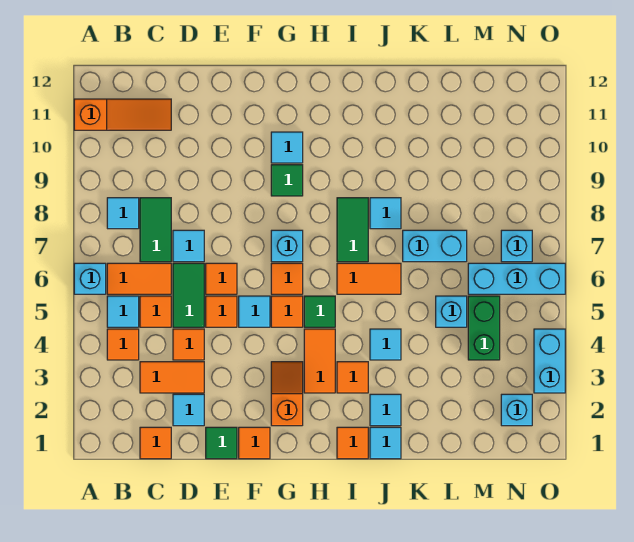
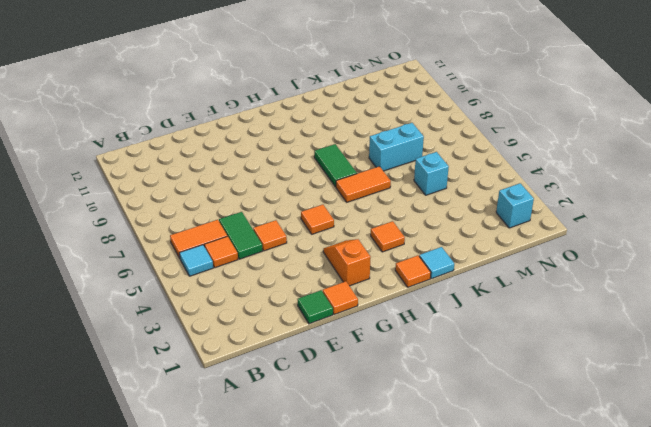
none -> cyan brick A6 level 1
none -> orange slope A11:C11 level 1 top A
none -> orange tile B4 level 1
none -> cyan tile B8 level 1

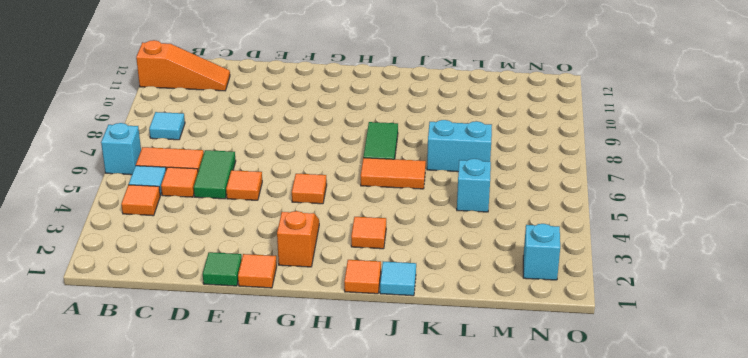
none -> orange tile C1 level 1
none -> orange tile C3:D3 level 1
none -> green tile C7:C8 level 1
none -> cyan tile D2 level 1

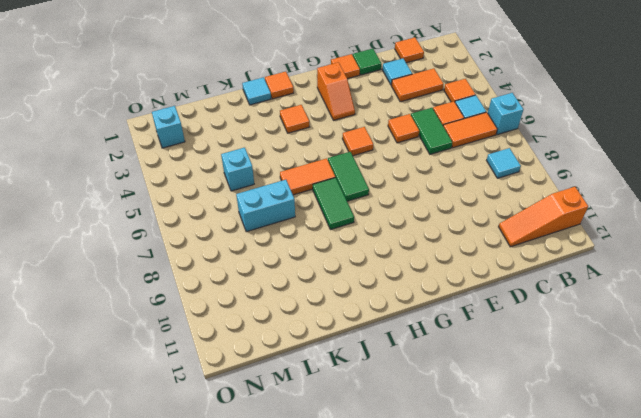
green tile H6:H7 level 1 -> green tile C7:C8 level 1
none -> orange tile D4 level 1
none -> cyan tile D7 level 1
none -> orange tile E6 level 1
none -> cyan tile F5 level 1

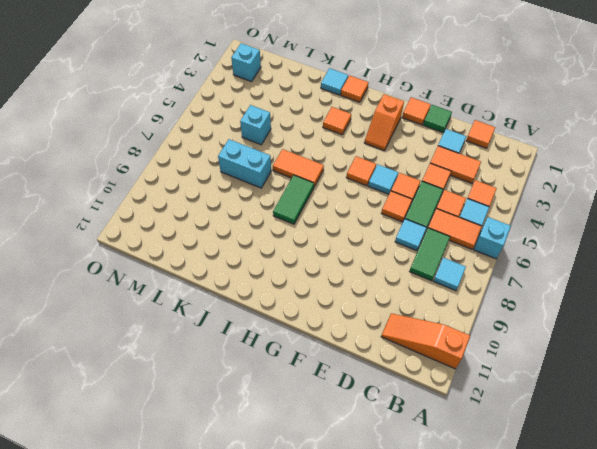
none -> orange tile G6 level 1
none -> cyan brick G7 level 1
none -> green tile G9 level 1
none -> cyan tile G10 level 1

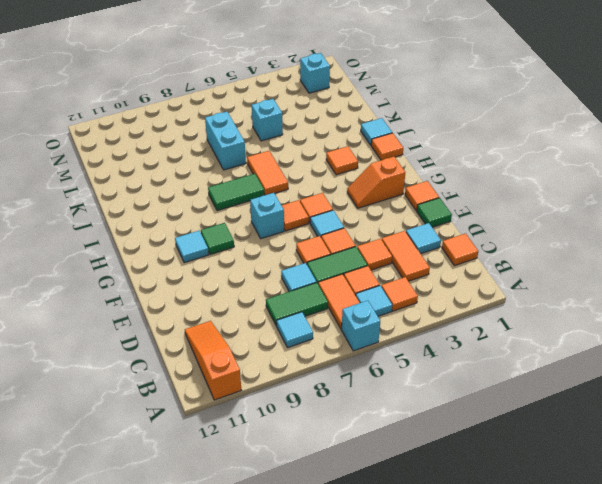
none -> orange tile H3:H4 level 1
none -> green tile H5 level 1
none -> cyan tile J2 level 1
none -> cyan tile J4 level 1

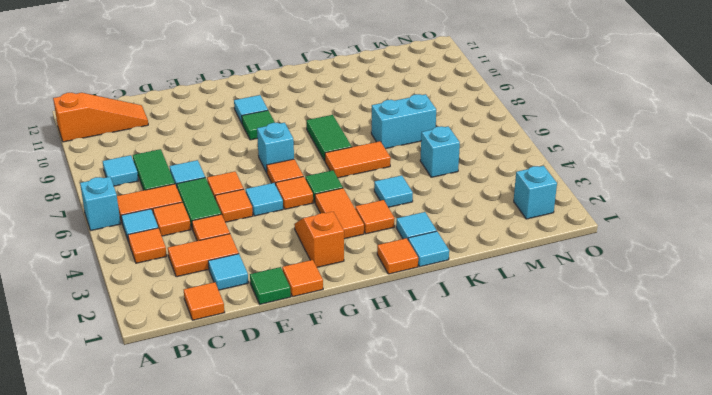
none -> cyan tile J8 level 1
none -> green brick M4:M5 level 1
none -> cyan brick M6:O6 level 1
none -> cyan brick N7 level 1

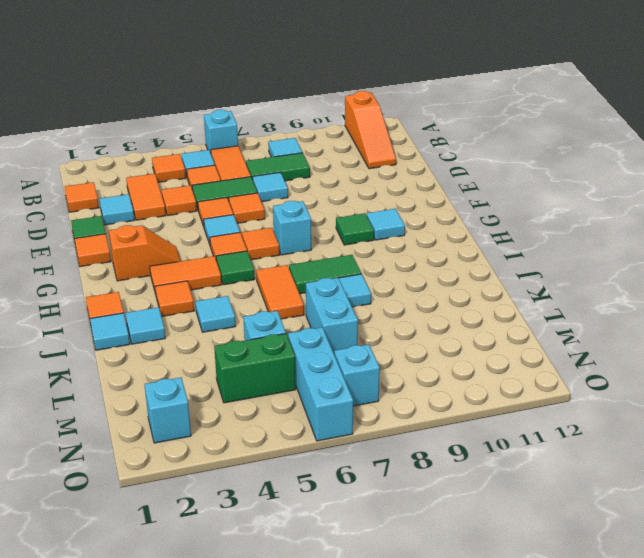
none -> cyan brick O3:O4 level 1

